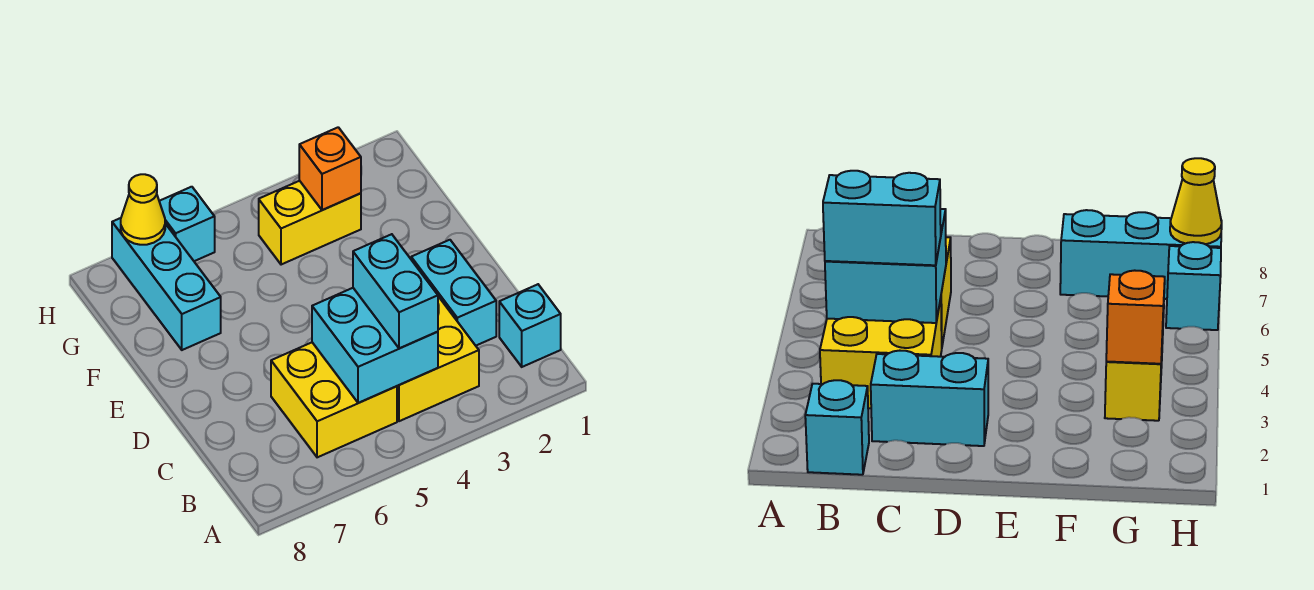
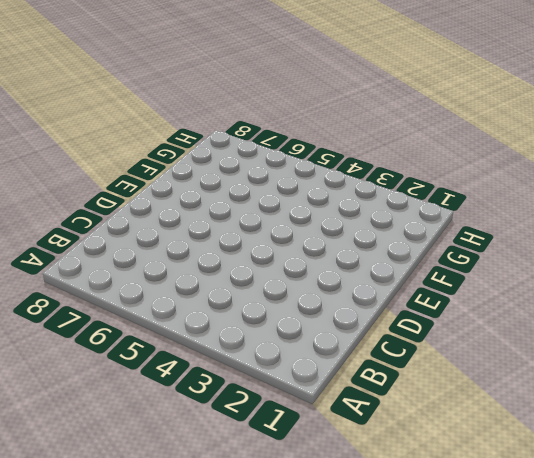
none -> cyan brick B1 level 1
none -> yellow brick B3:C4 level 1

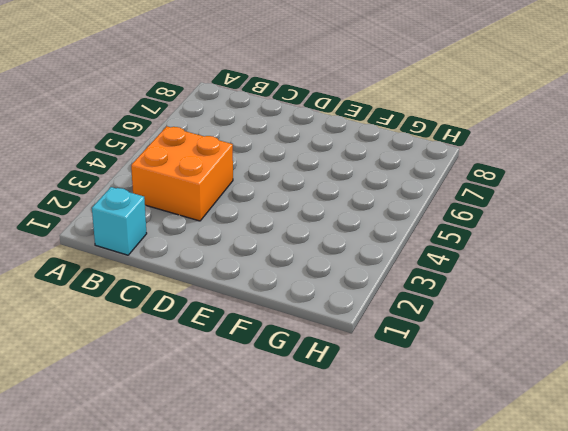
orange brick B3:C4 level 1 -> yellow brick B3:C4 level 1
none -> yellow brick B5:C6 level 1
none -> cyan brick C2:D2 level 1

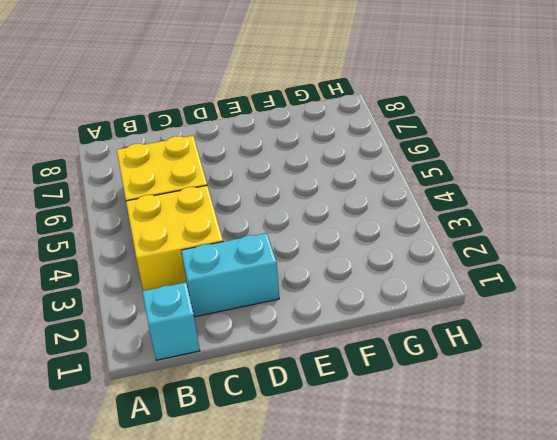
none -> cyan brick F7:H7 level 1
none -> yellow brick G3:G4 level 1

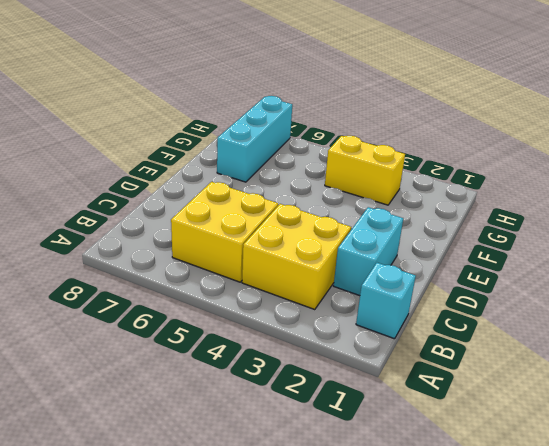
none -> cyan brick H6 level 1
none -> cyan brick B4:C5 level 2

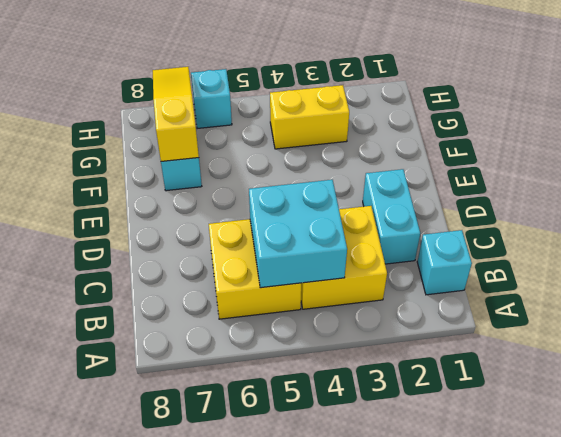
yellow slope F7:H7 level 2 top F -> yellow cone H7 level 2
none -> orange brick G3 level 2
none -> cyan brick B4:C4 level 3

